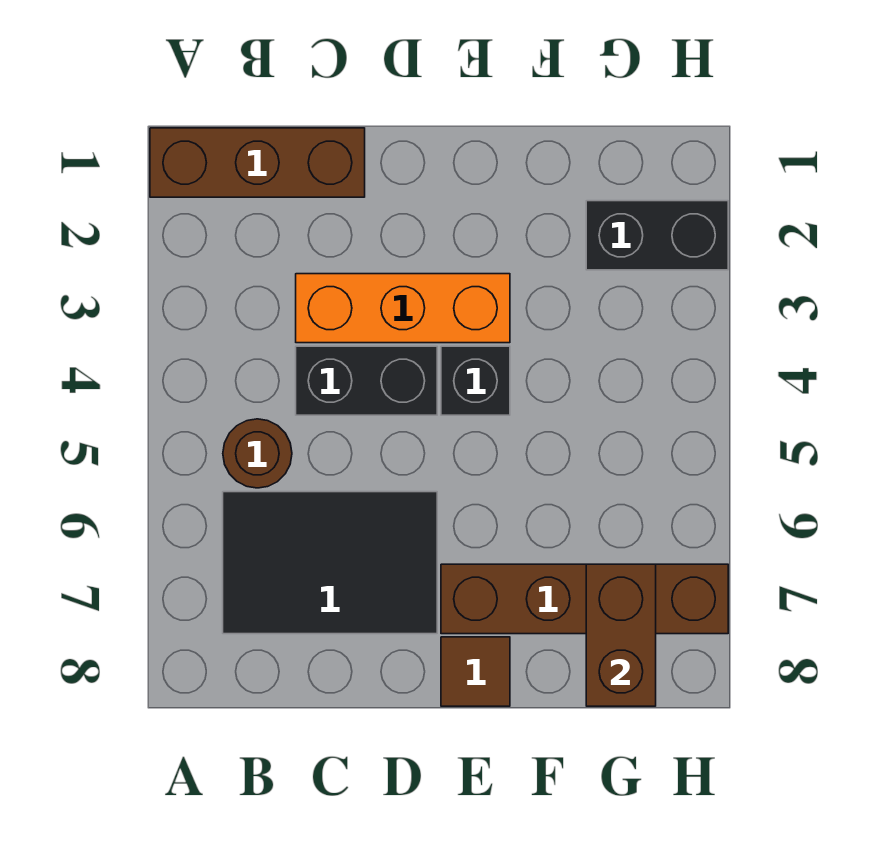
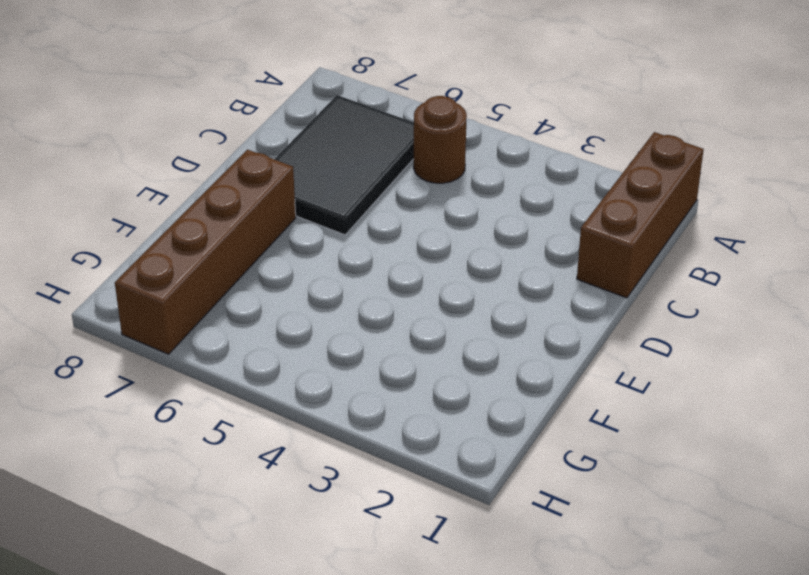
none -> orange brick C3:E3 level 1
none -> black brick C4:D4 level 1

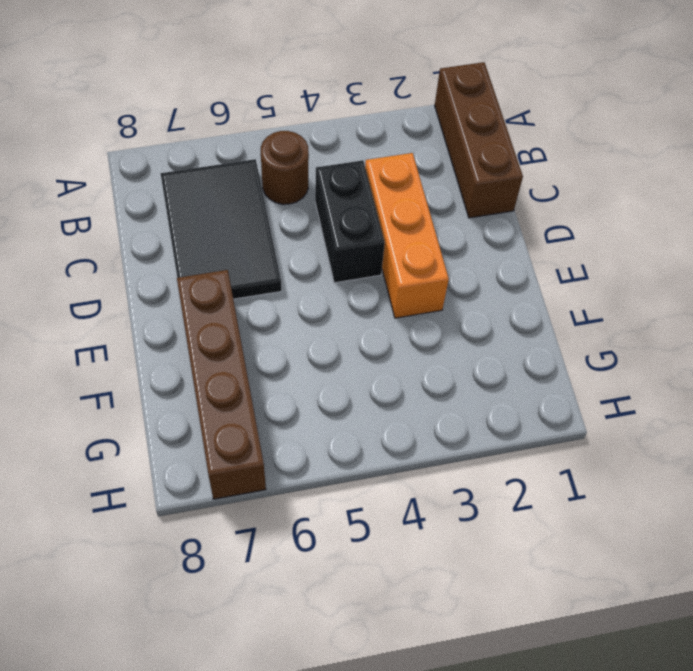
none -> black brick E4 level 1
none -> brown tile E8 level 1

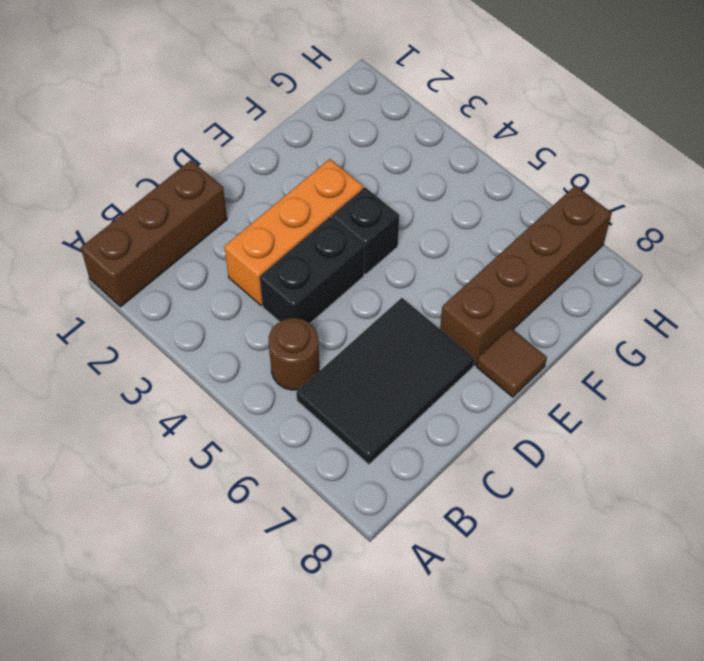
none -> black brick G2:H2 level 1
none -> brown brick G7:G8 level 2

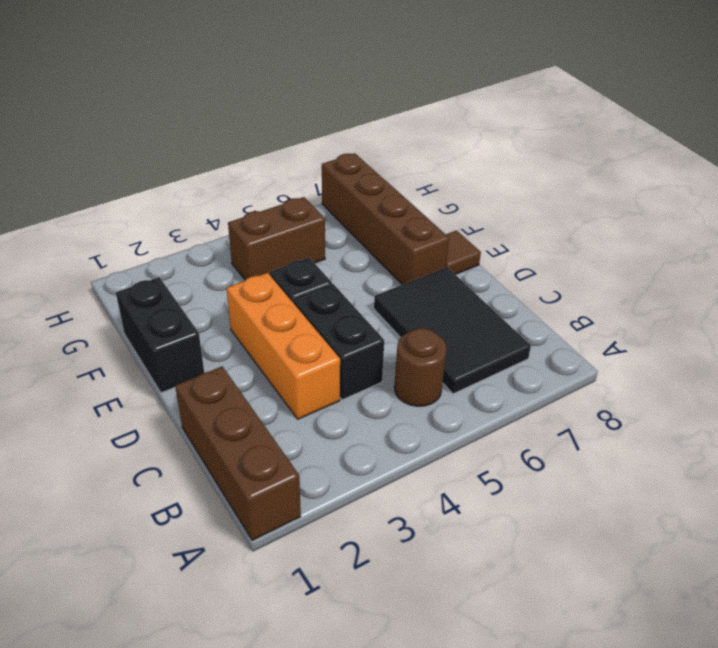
black brick E1:F1 level 1 -> black brick G2:H2 level 1
brown brick G4:G5 level 1 -> brown brick G7:G8 level 2

